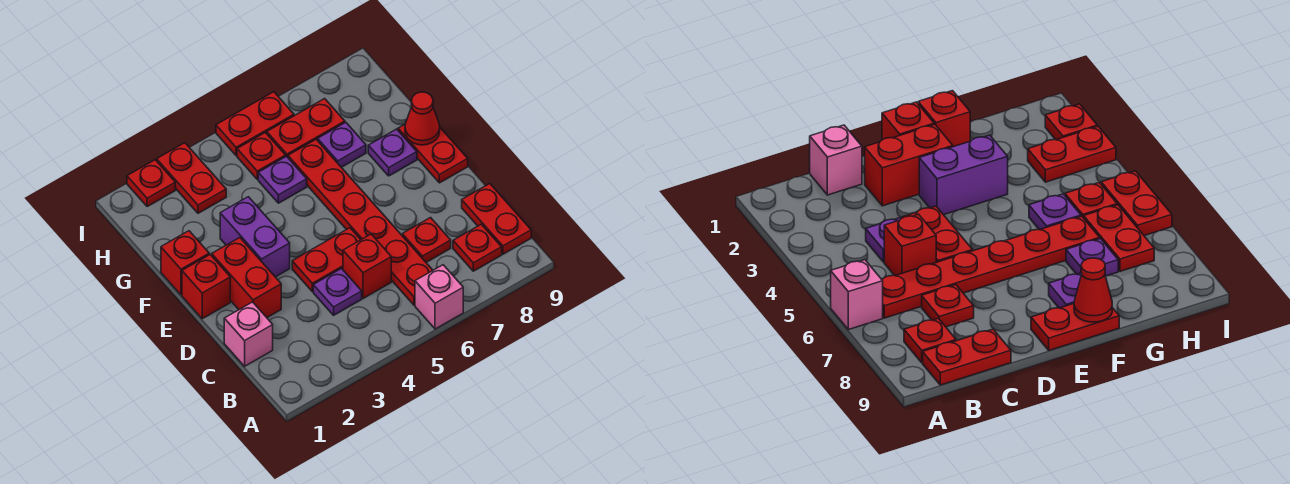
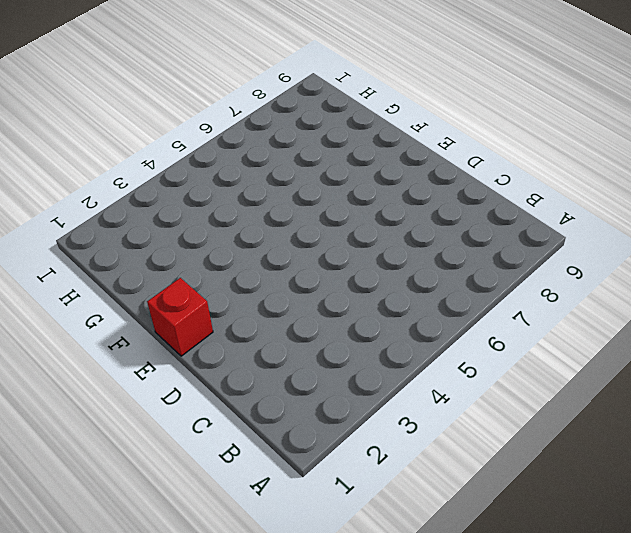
none -> pink brick A6 level 1
none -> red plate B6:G6 level 1
none -> red plate B8 level 1

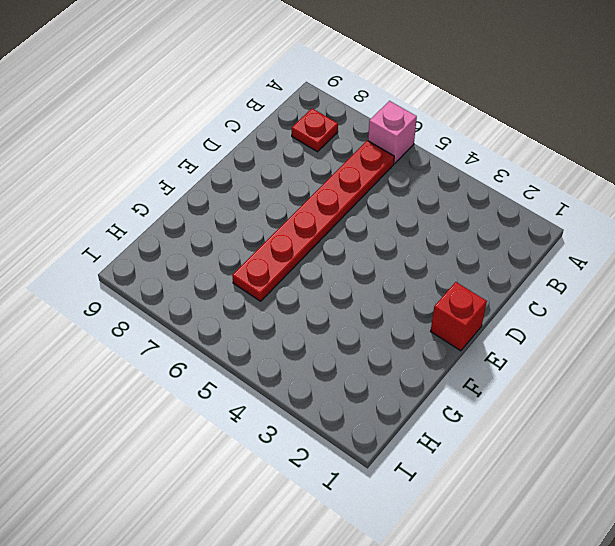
none -> red plate B9:C9 level 1
none -> pink brick C1 level 1
none -> purple plate C4 level 1

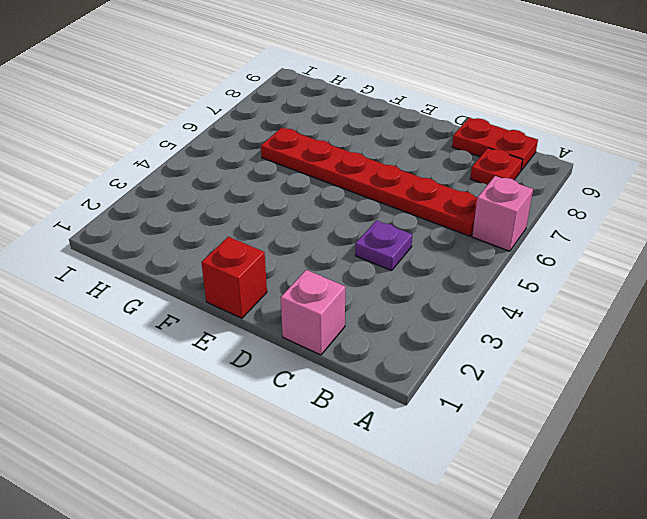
none -> red brick C5 level 1
none -> red plate C7 level 1
none -> red brick D2:E2 level 1

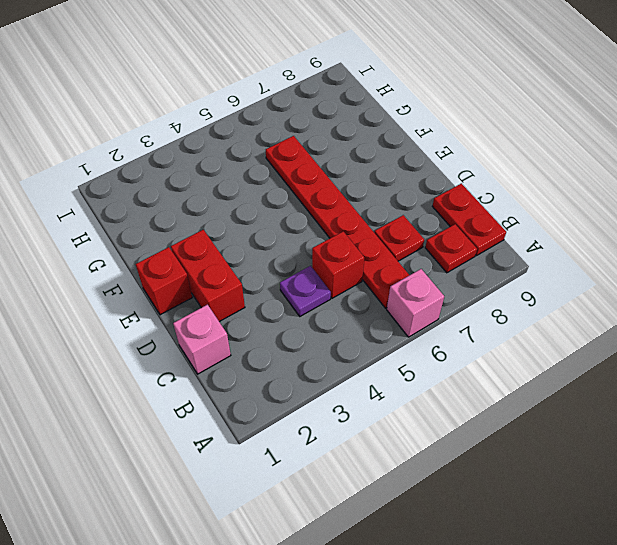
none -> red plate D4:D5 level 1
none -> purple brick E3:F3 level 1
none -> red plate E9:F9 level 1

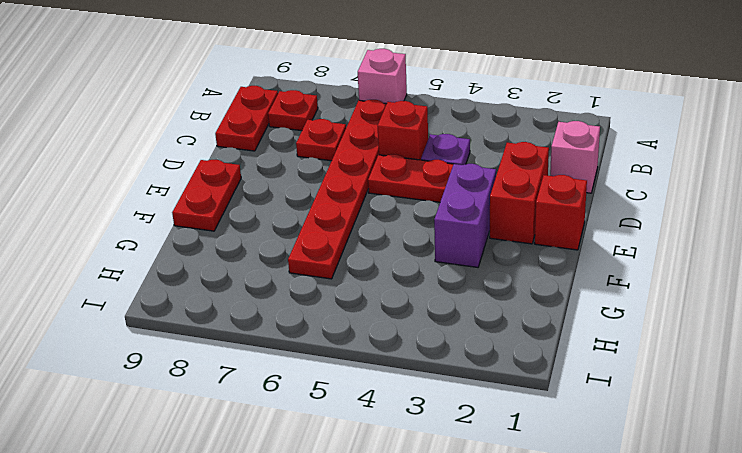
none -> red brick F1 level 1
none -> purple plate F8 level 1
none -> purple plate G5 level 1

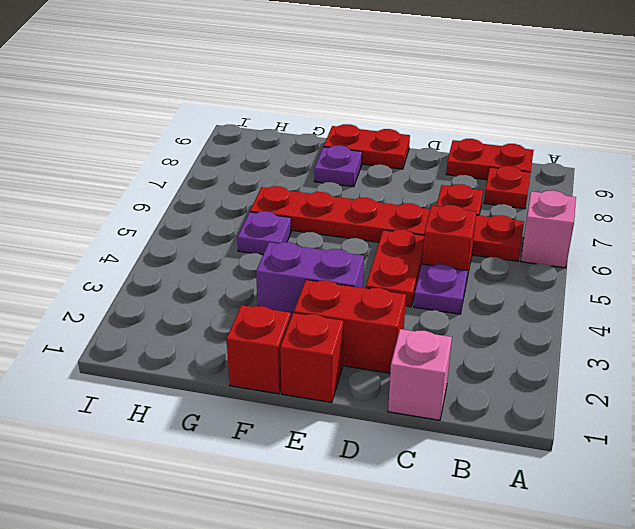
none -> purple plate G7 level 1
none -> red plate H3:I3 level 1
none -> red plate H5 level 1

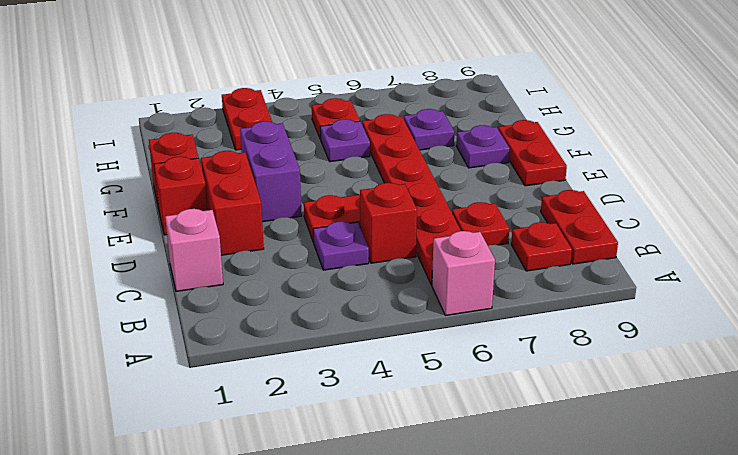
none -> red plate H6:H7 level 1
none -> red plate I2 level 1
none -> red plate I5:I6 level 1

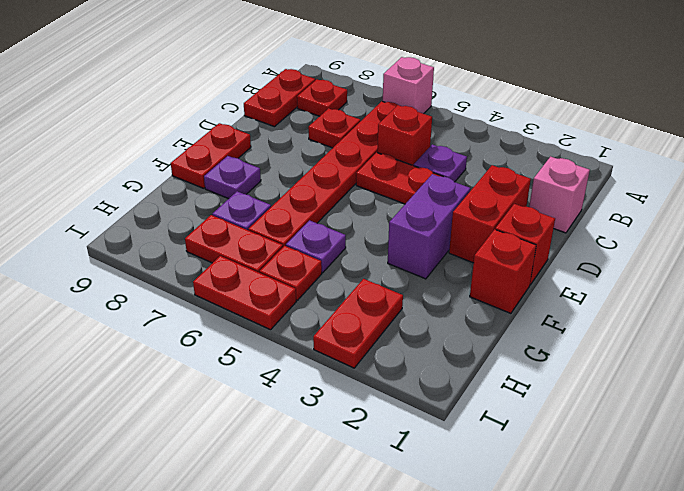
none -> red plate I2 level 1
none -> red cone F9 level 2

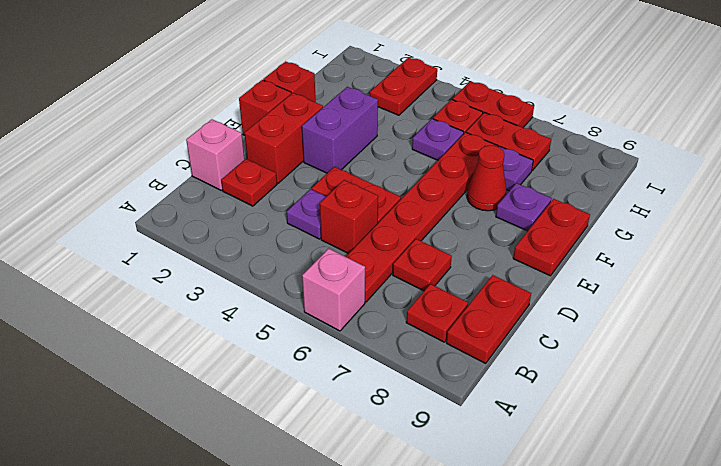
red plate C2 level 1 -> red plate I2 level 1
red cone F7 level 1 -> red cone F9 level 2

